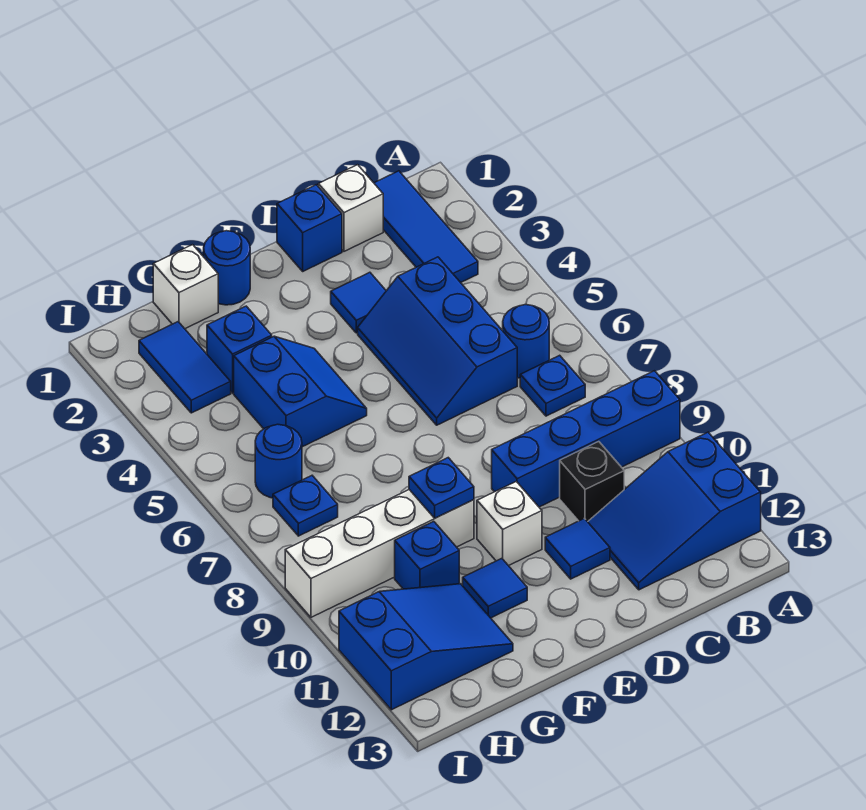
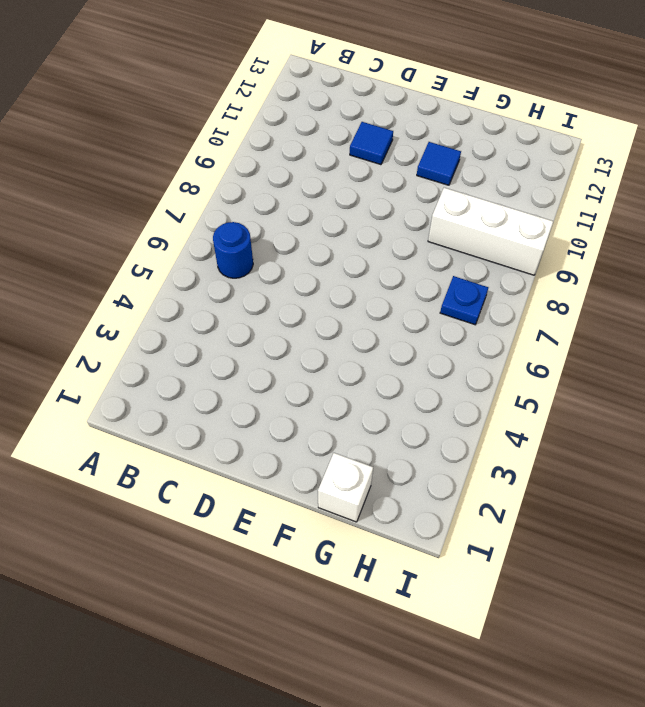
white brick G9:I9 level 1 -> white brick F9:I9 level 1
none -> blue brick A9:D9 level 1
none -> blue slope A11:C12 level 1 top A
none -> blue tile B1:B3 level 1

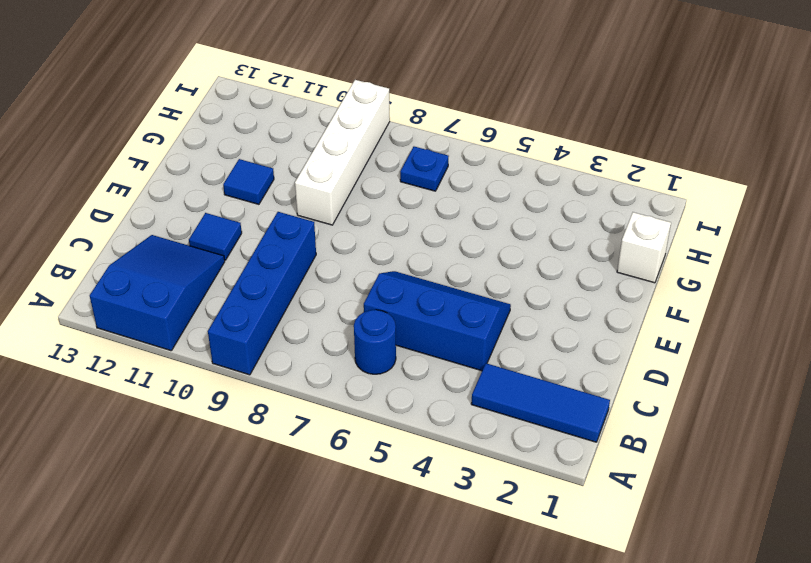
none -> blue plate B7 level 1
none -> white brick C1 level 1
none -> black brick C10 level 1

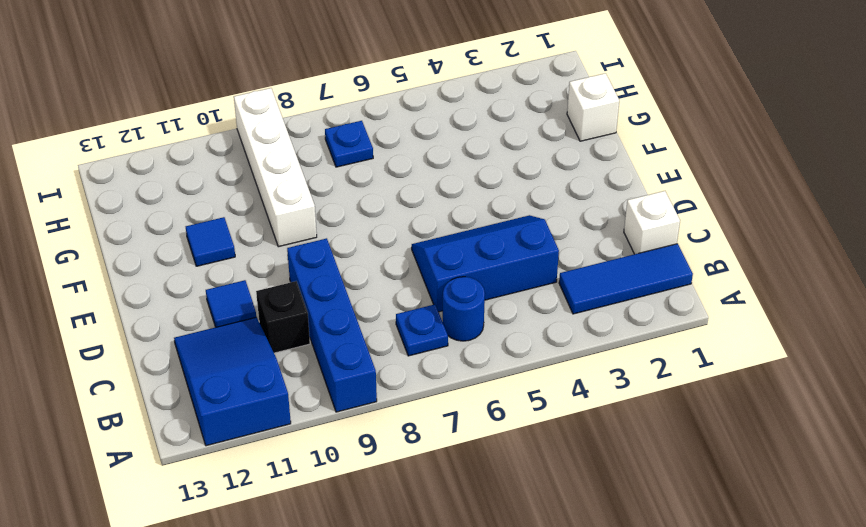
none -> blue brick D1 level 1
none -> blue tile D3 level 1
none -> white brick E10 level 1

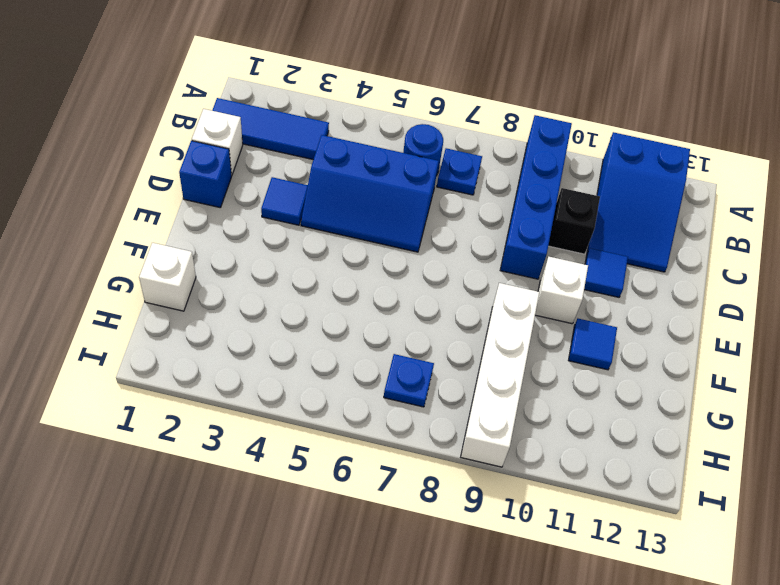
none -> blue round brick F1 level 1
none -> blue slope F4:G5 level 1 top G
none -> blue brick G3 level 1

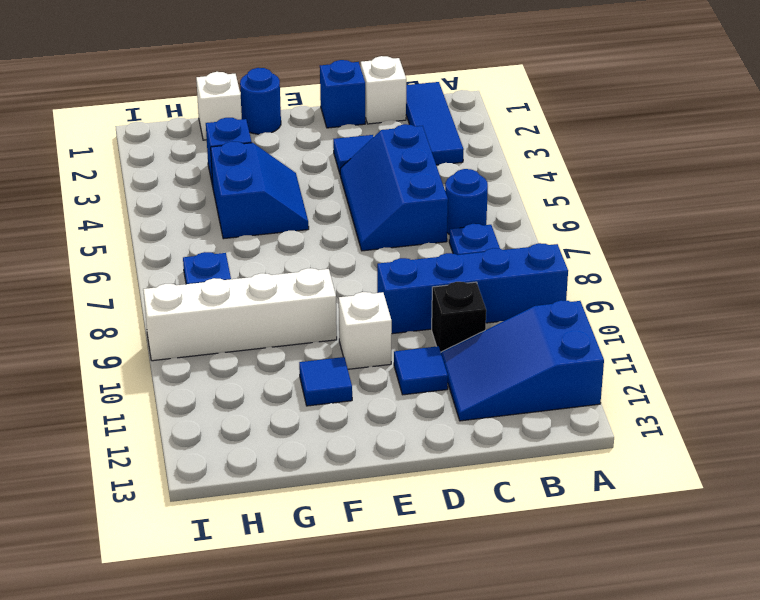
none -> blue brick G10 level 1
none -> blue slope G11:I12 level 1 top I
none -> blue tile H2:H3 level 1

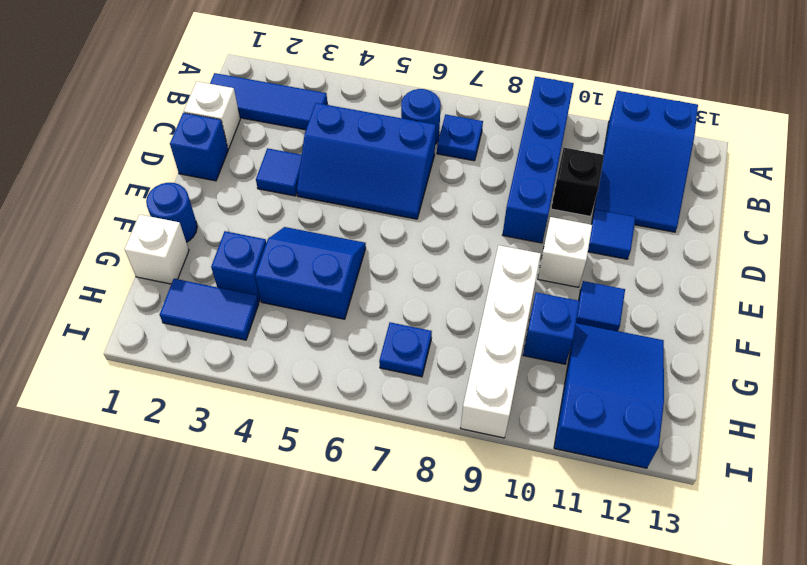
none -> blue round brick H6 level 1
none -> blue plate F9 level 2

